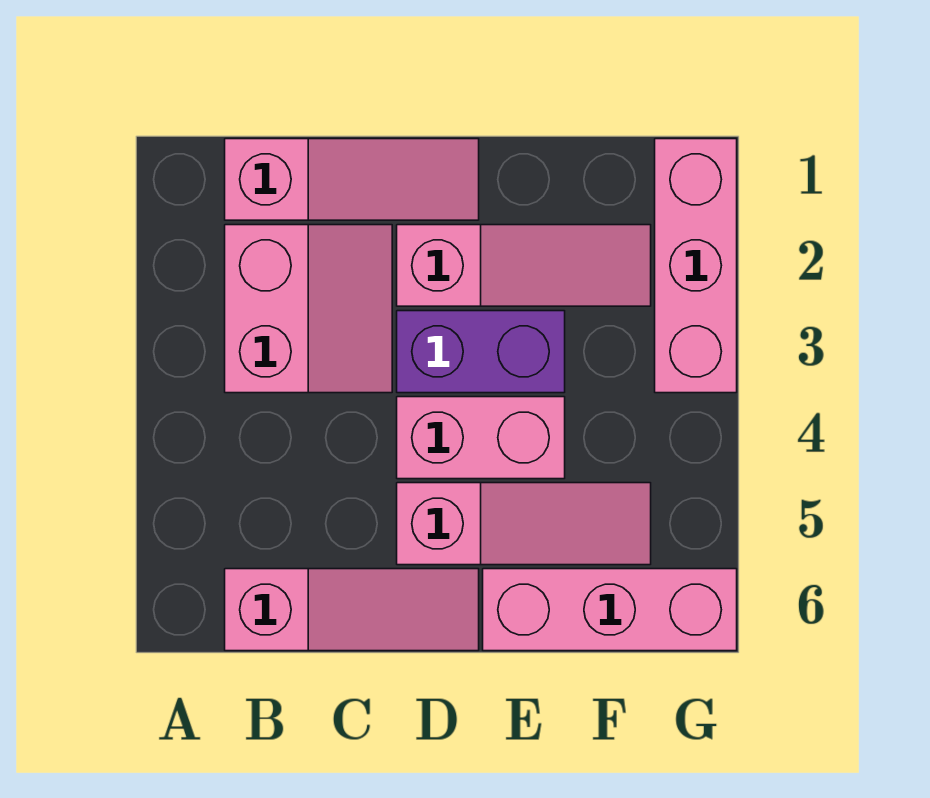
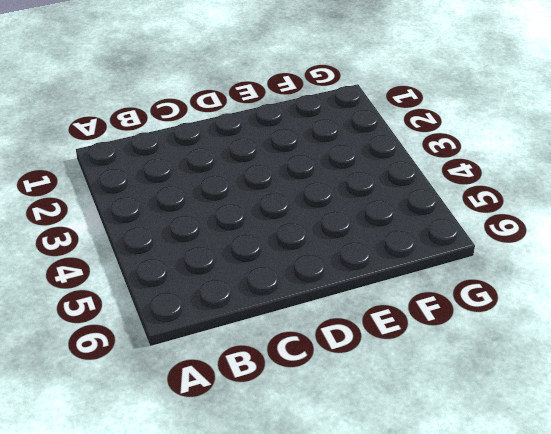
none -> pink slope B1:D1 level 1 top B
none -> pink slope B2:C3 level 1 top B

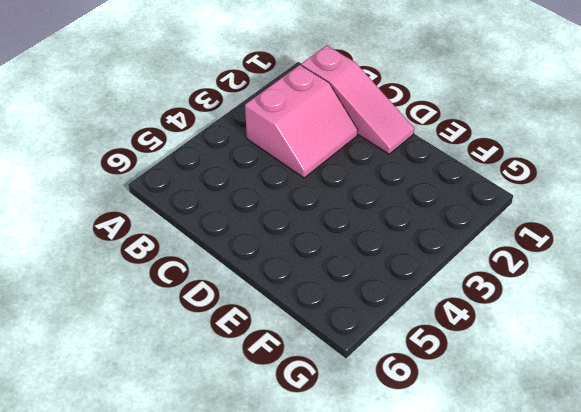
none -> pink slope B6:D6 level 1 top B
none -> pink slope D2:F2 level 1 top D

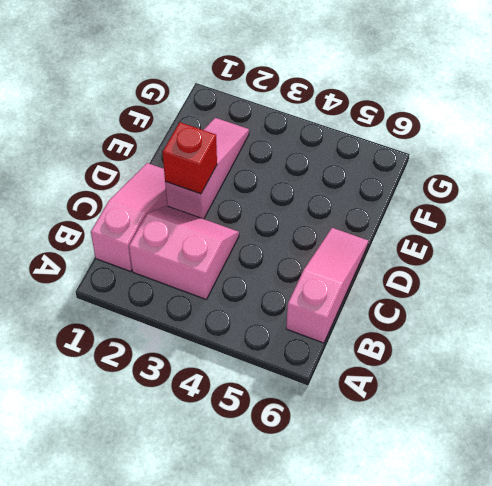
red brick D2 level 2 -> none
none -> purple brick D3:E3 level 1
none -> pink brick D4:E4 level 1

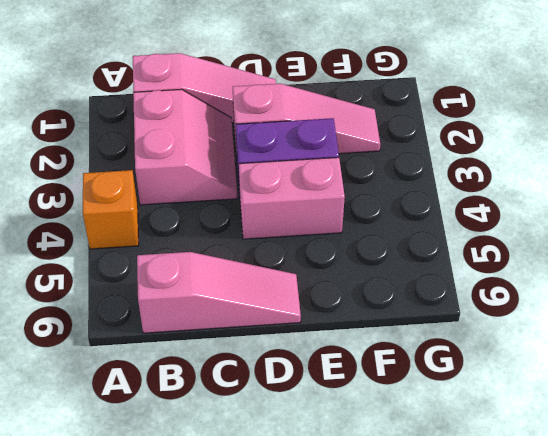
orange brick A4 level 1 -> none
none -> pink slope D5:F5 level 1 top D
none -> pink brick E6:G6 level 1

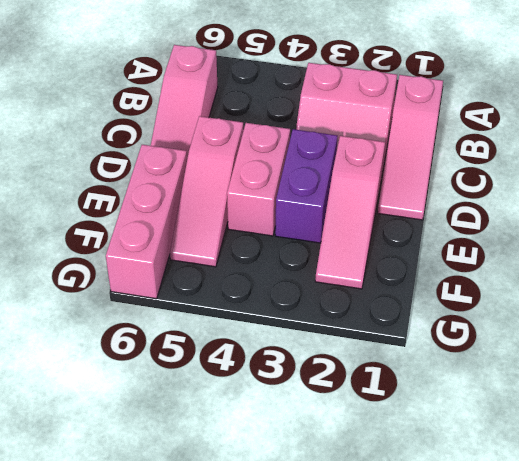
none -> pink brick G1:G3 level 1

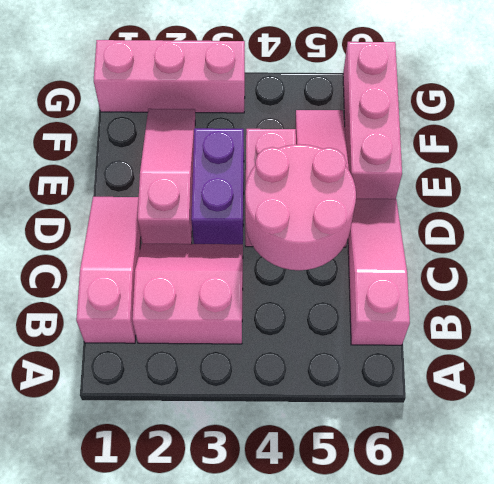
pink round brick C4:D5 level 2 -> none

